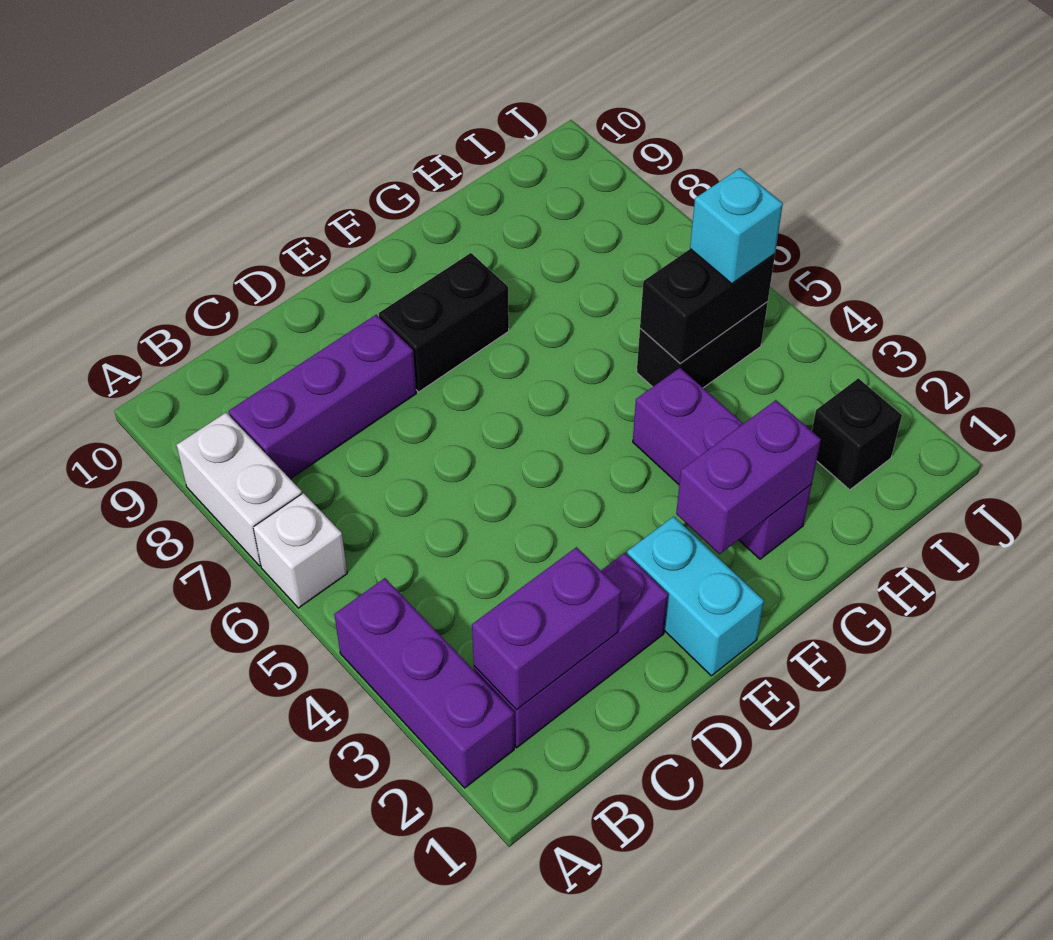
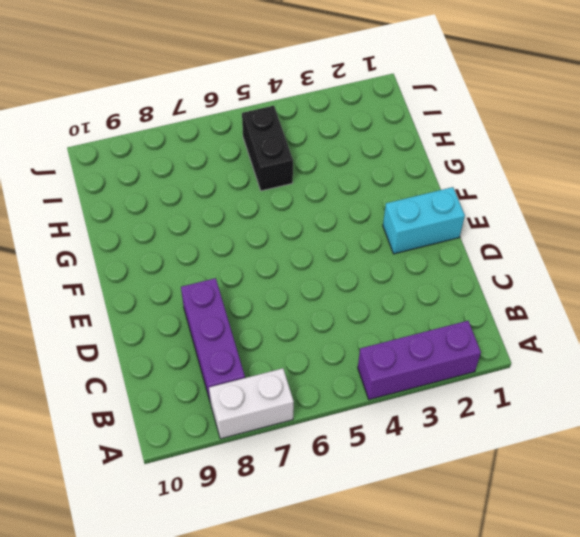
none -> white brick A6 level 1
none -> purple brick B2:D2 level 1
none -> black brick E8:F8 level 1

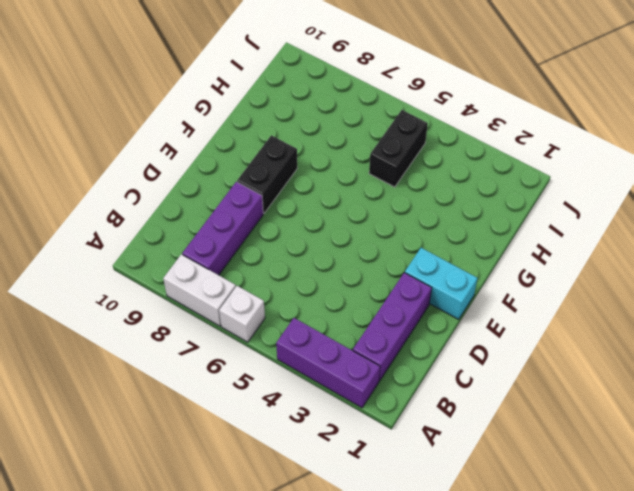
none -> purple brick G2:G4 level 1
none -> black brick I2 level 1
none -> purple brick B2:C2 level 2

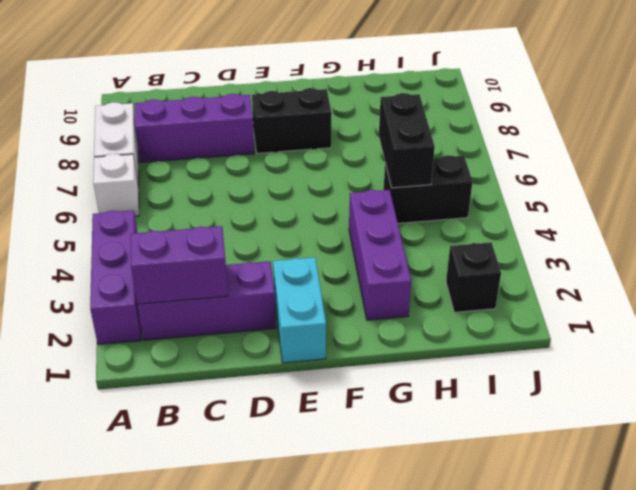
black brick H5:H6 level 2 -> black brick H5:I5 level 2
none -> purple brick F2:G2 level 2
none -> cyan brick I5 level 3

